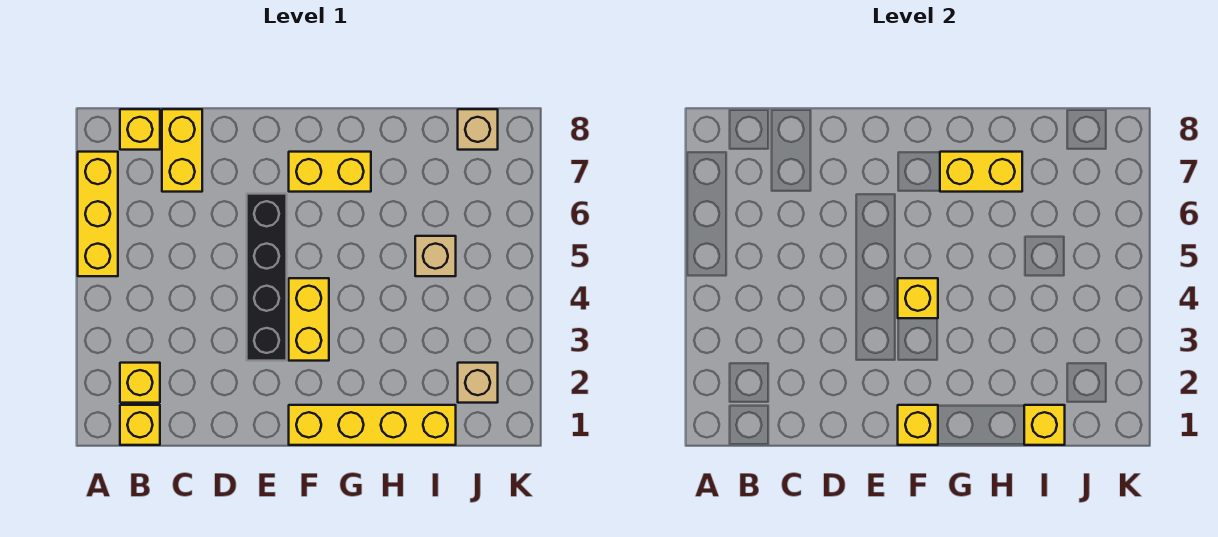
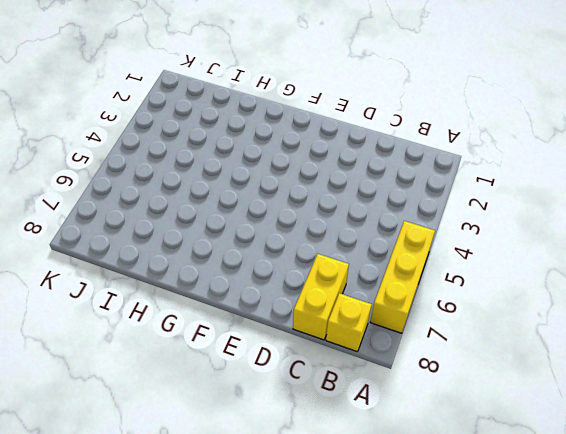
none -> yellow brick B1 level 1
none -> yellow brick B2 level 1
none -> black brick E3:E6 level 1

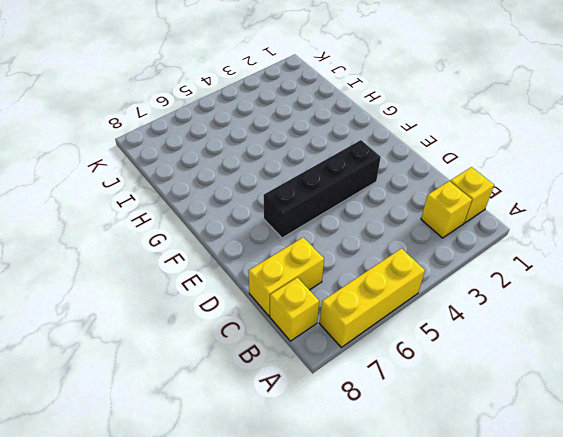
none -> yellow brick F1:I1 level 1
none -> yellow brick F3:F4 level 1
none -> yellow brick F7:G7 level 1

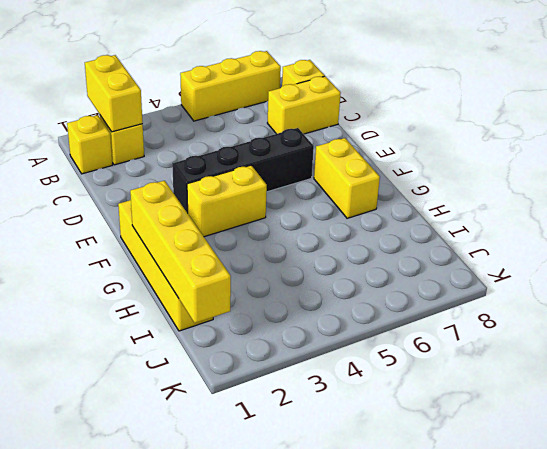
yellow brick A2:B2 level 2 -> yellow brick G7:H7 level 2
yellow brick G1:J1 level 2 -> yellow brick I1 level 2
none -> tan brick I5 level 1
none -> tan brick J2 level 1
none -> tan brick J8 level 1

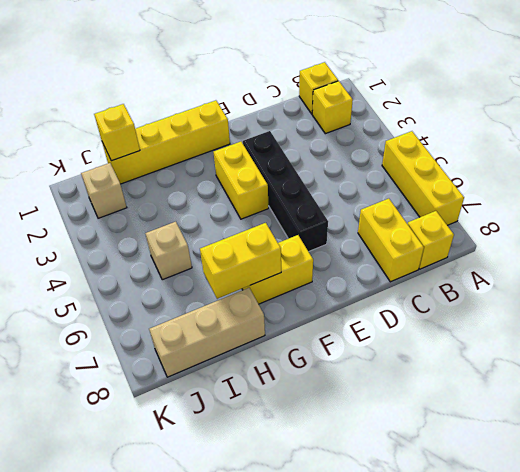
tan brick H8:J8 level 1 -> tan brick J8 level 1
none -> yellow brick F1 level 2
none -> yellow brick F4 level 2

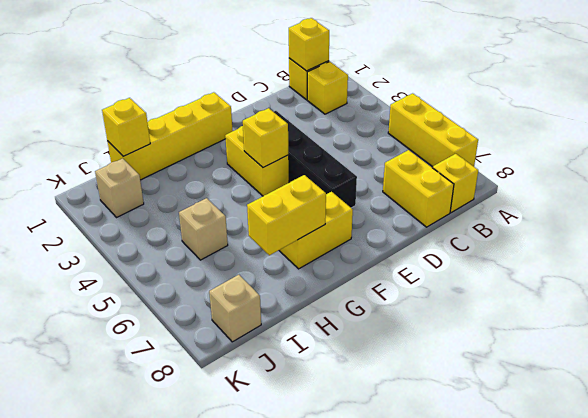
yellow brick B1 level 2 -> yellow brick F1 level 2

